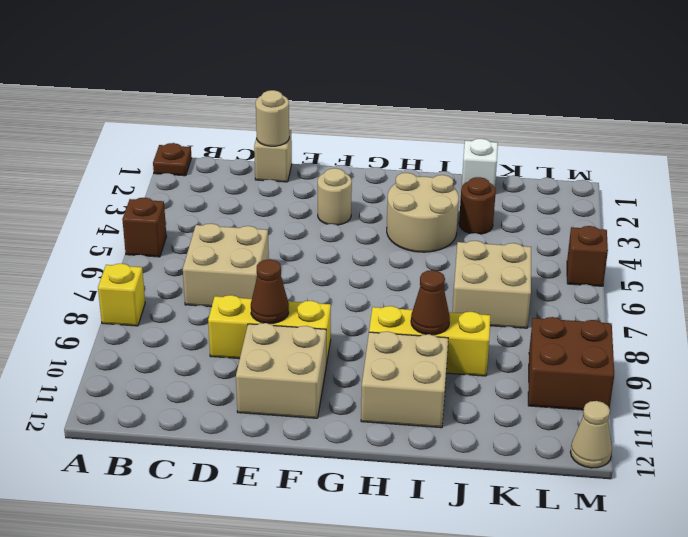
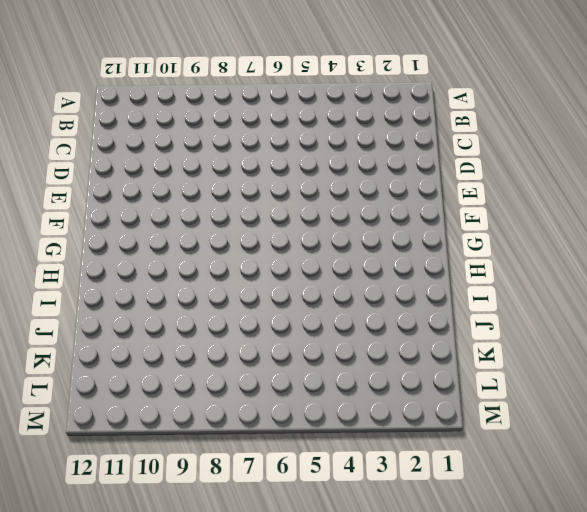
none -> brown plate A1 level 1
none -> brown brick A5 level 1
none -> yellow brick A8 level 1

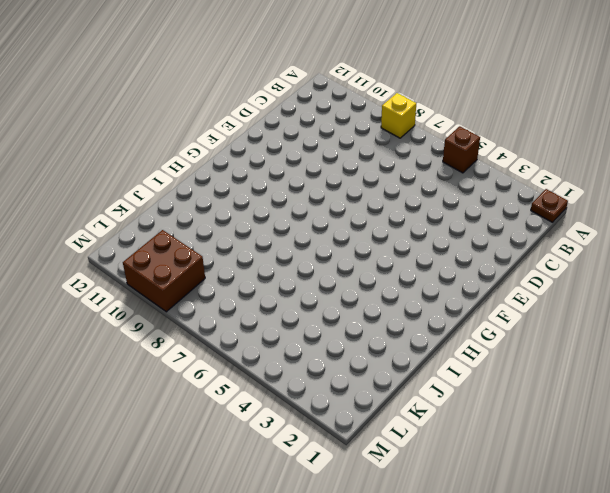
none -> tan brick C6:D7 level 1
none -> tan brick D1 level 1
none -> yellow brick D9:F9 level 1

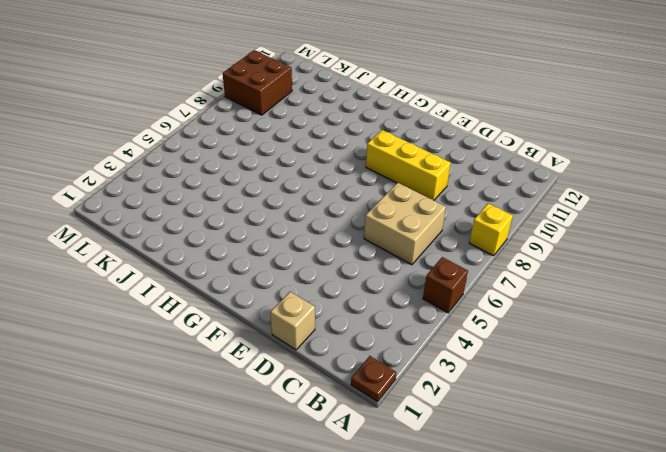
none -> tan brick E10:F11 level 1
none -> tan round brick F3 level 1
none -> tan round brick H3:I4 level 1

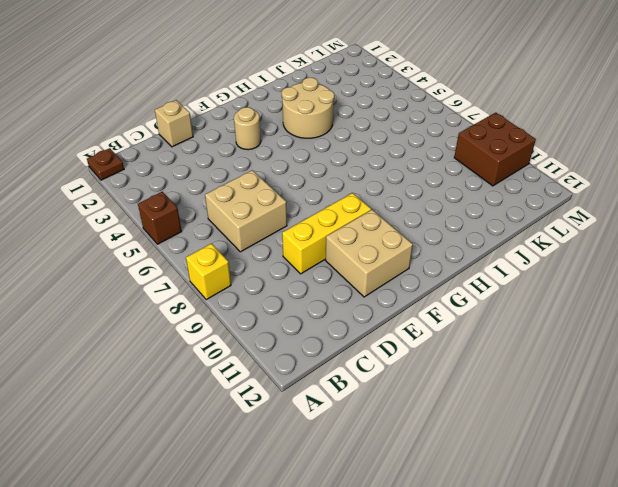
none -> yellow brick H9:J9 level 1
none -> tan brick H10:I11 level 1
none -> white brick J1 level 1

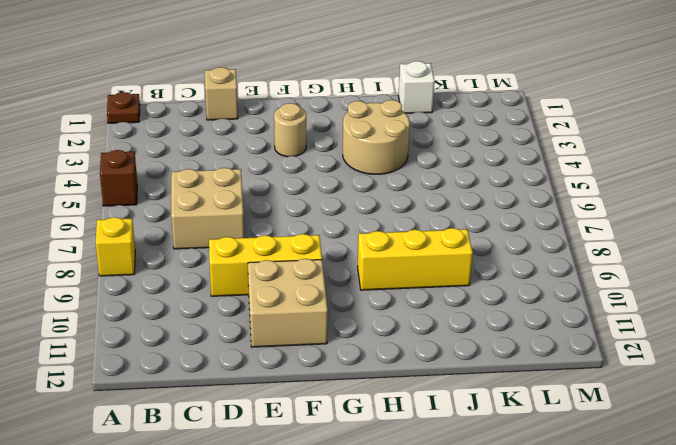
none -> tan brick H10:I11 level 1
none -> brown round brick J3 level 1
none -> tan brick J6:K7 level 1

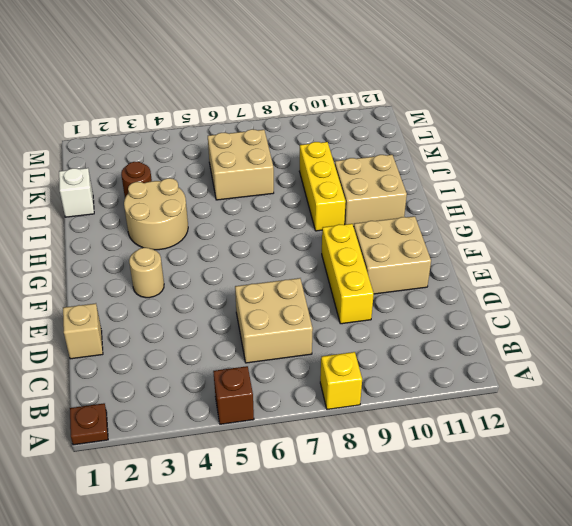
none -> brown brick L9:M10 level 1
none -> brown brick M5 level 1
none -> tan cone M12 level 1

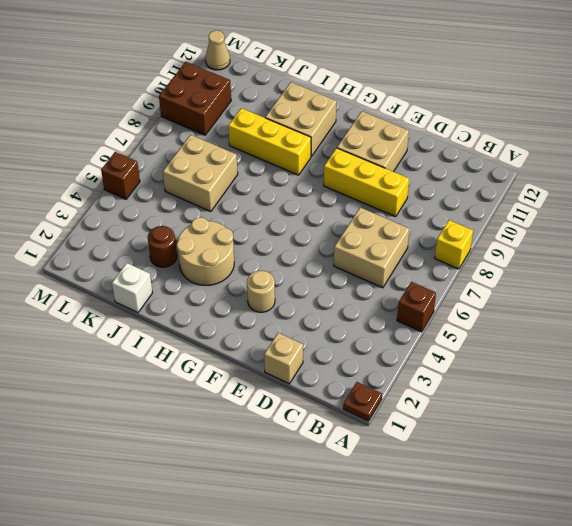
none -> tan round brick D1 level 2
none -> brown cone E9 level 2
none -> brown cone I9 level 2

